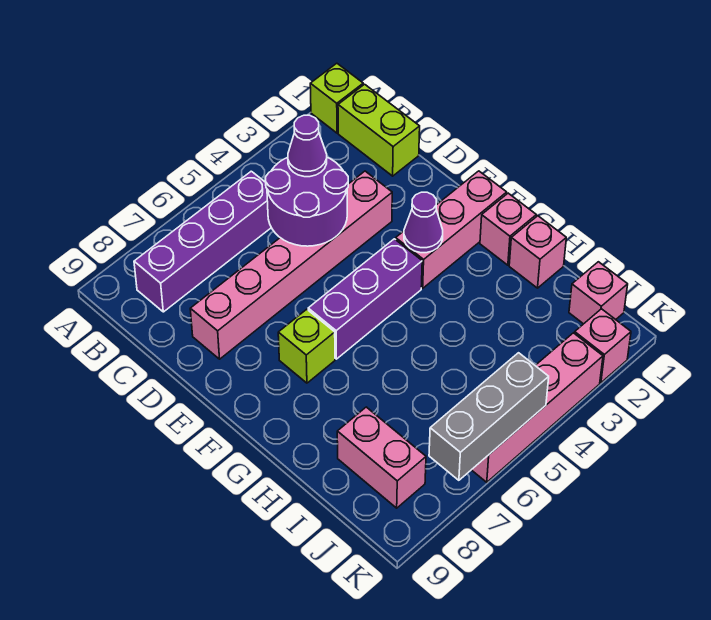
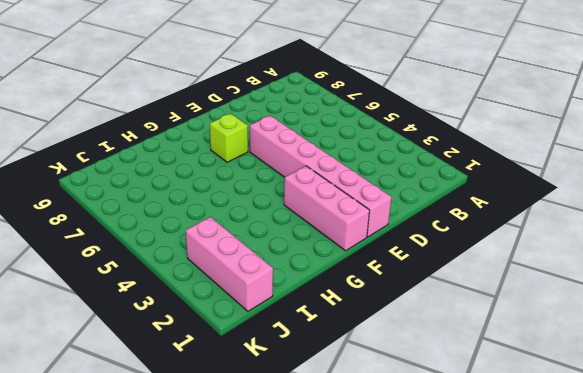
pink brick E1:E6 level 1 -> pink brick D3:D8 level 1
pink brick J1:J3 level 1 -> pink brick J1 level 1
none -> lime brick A1 level 1
none -> lime brick B1:C1 level 1
none -> purple brick B5:B8 level 1

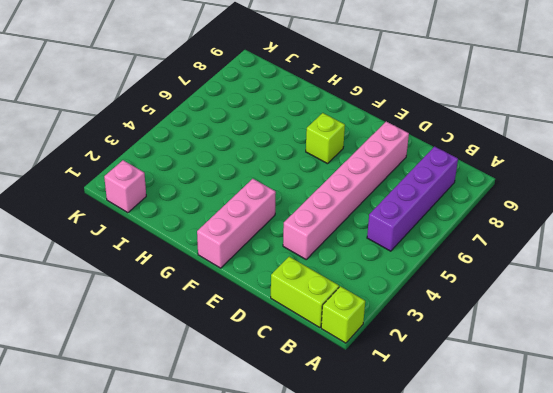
none -> purple brick F4:F6 level 1
none -> pink brick G1 level 1
none -> pink brick H1 level 1

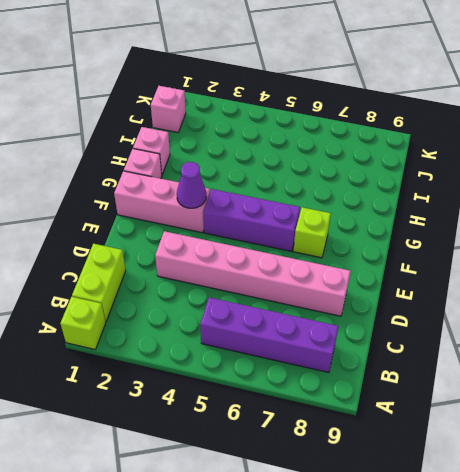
none -> pink brick I8:J8 level 1
none -> pink brick K2 level 1
none -> pink brick K3:K6 level 1

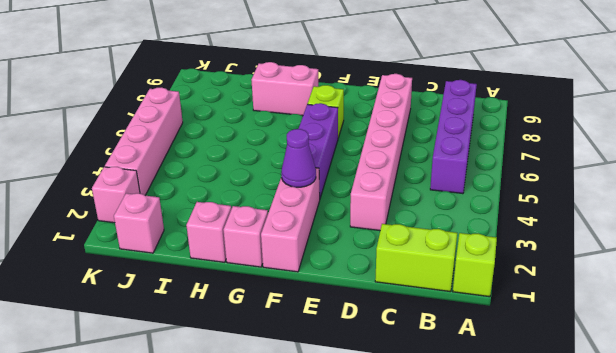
pink brick G8:H8 level 1 -> pink brick I8:J8 level 1
none -> purple round brick C4:D5 level 2
none -> grey brick K5:K7 level 2
none -> purple cone C4 level 3

